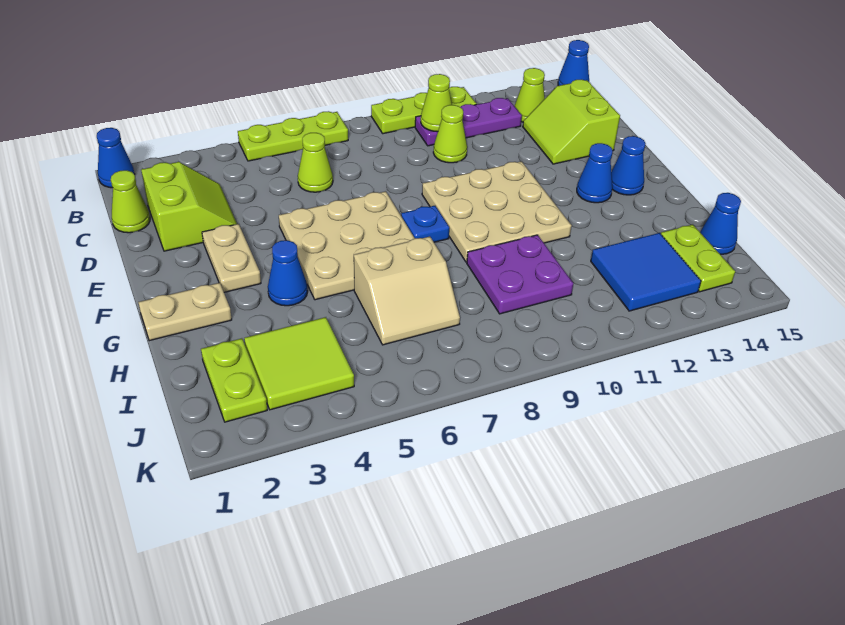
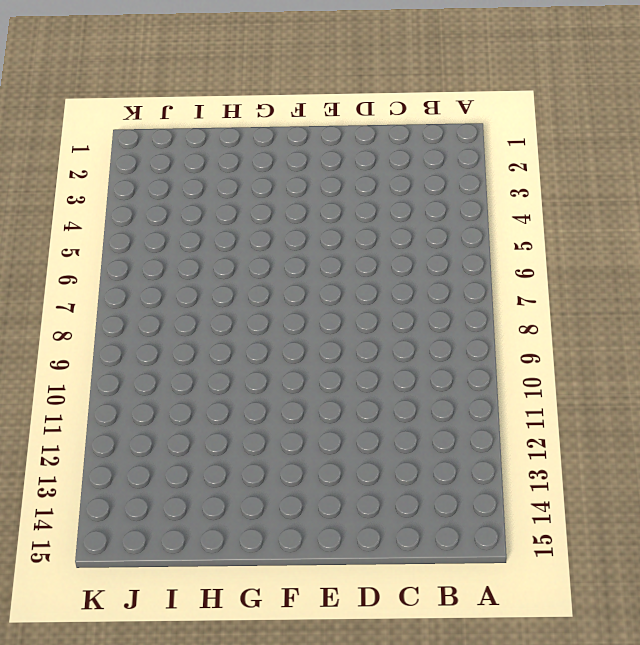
none -> blue cone A1 level 1
none -> lime plate A5:A7 level 1
none -> lime plate A9:A11 level 1

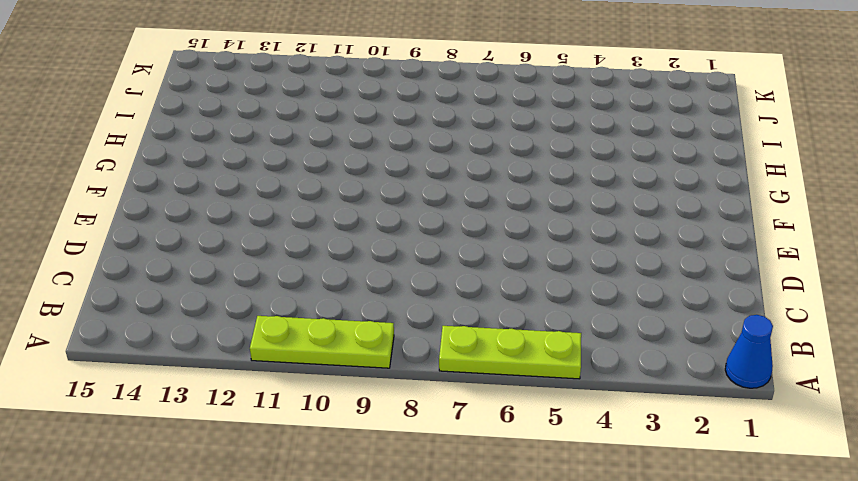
none -> blue cone A15 level 1
none -> purple plate B10:B12 level 1
none -> lime cone B13 level 1

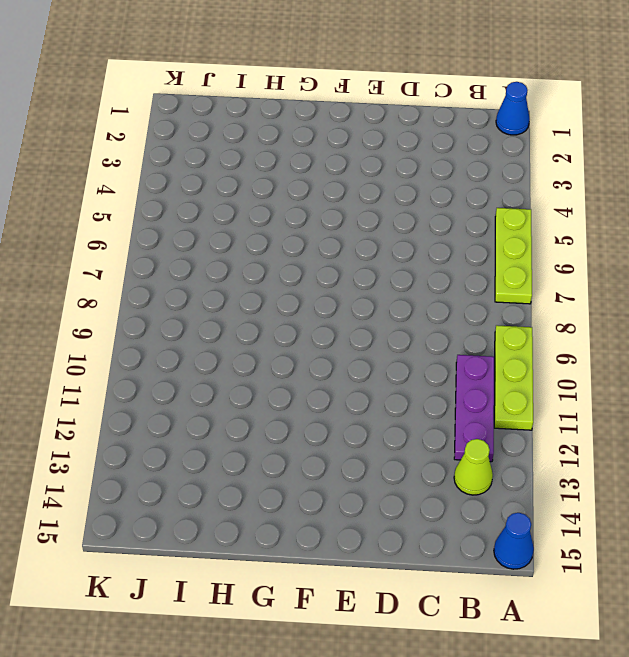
none -> lime cone C1 level 1
none -> lime slope C2:D3 level 1 top 2
none -> lime cone C6 level 1

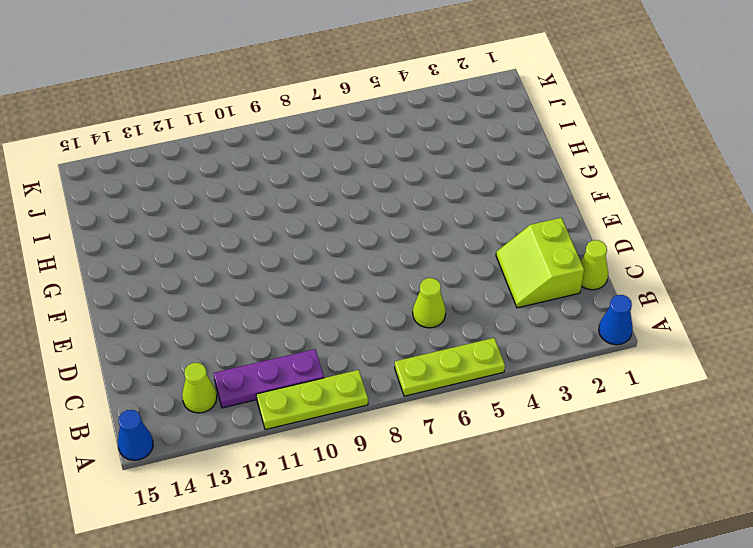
none -> lime cone C10 level 1
none -> lime slope C13:D14 level 1 top 14
none -> tan plate E3:F3 level 1

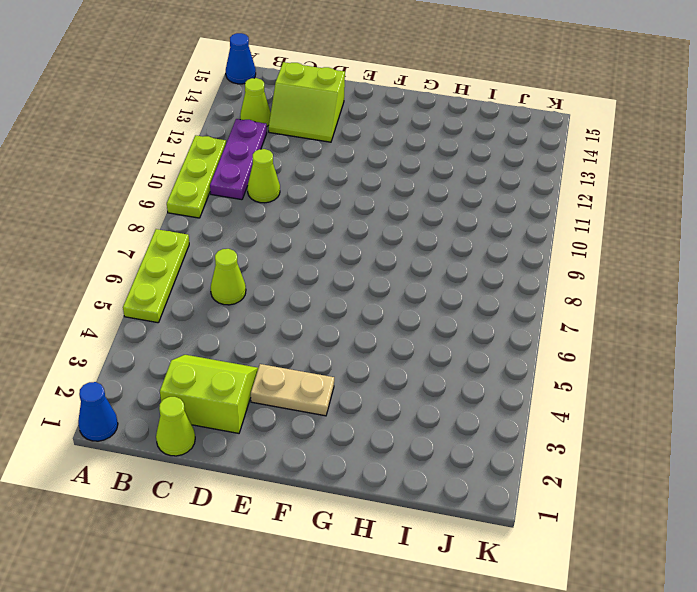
none -> tan plate E5:G7 level 1
none -> tan plate E9:G11 level 1
none -> blue plate F8 level 1

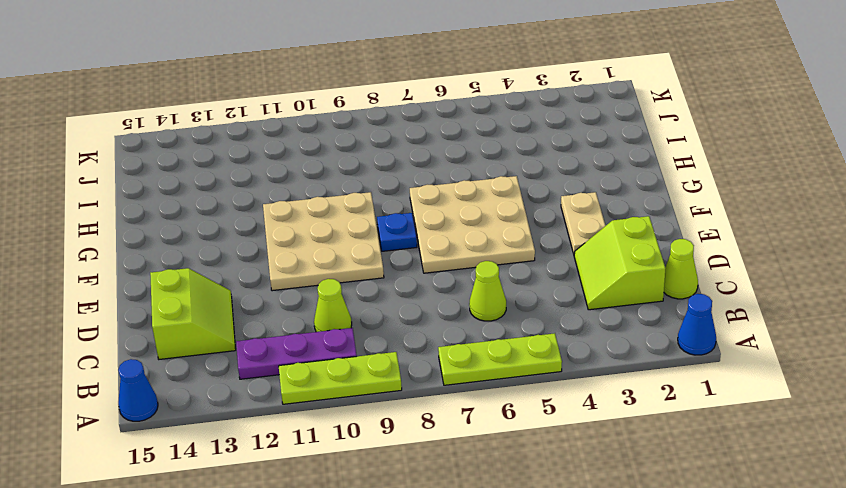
none -> lime cone B13 level 1
none -> blue cone F13 level 1
none -> blue cone F14 level 1

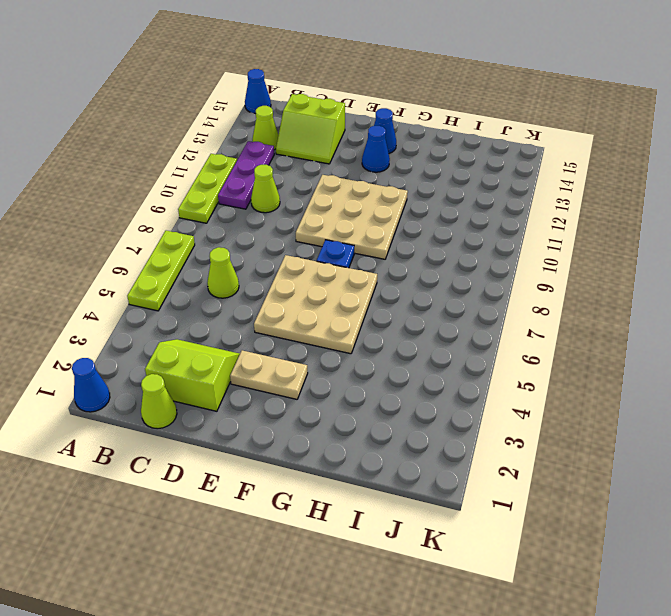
none -> tan plate G1:G2 level 1
none -> blue cone G4 level 1
none -> tan slope H6:I7 level 1 top H

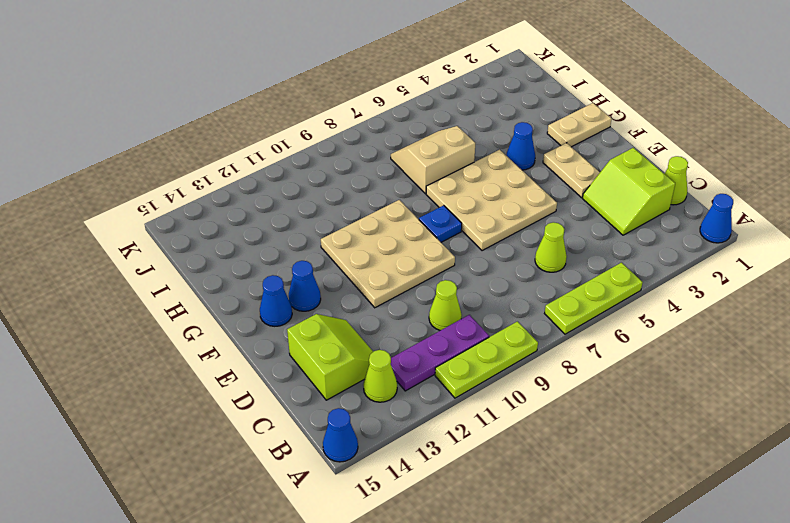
none -> purple plate H9:I10 level 1
none -> lime plate I2:J2 level 1
none -> lime tile I3:J4 level 1

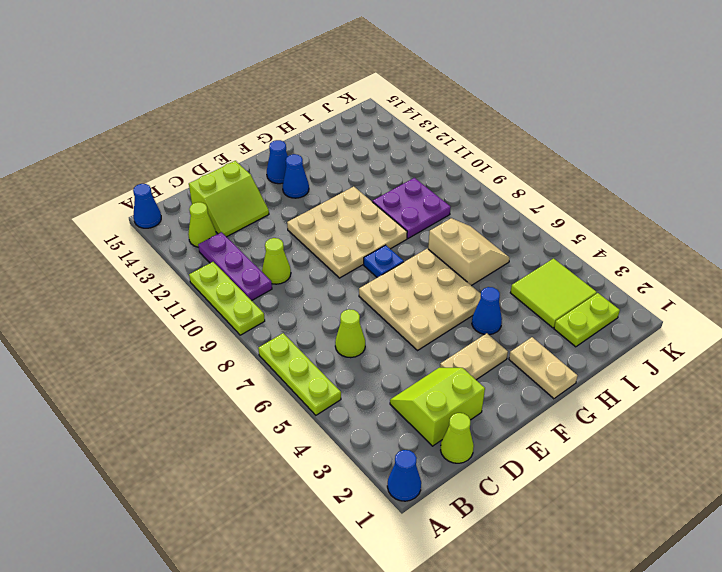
none -> blue tile I12:J13 level 1
none -> lime plate I14:J14 level 1
none -> blue cone I15 level 1

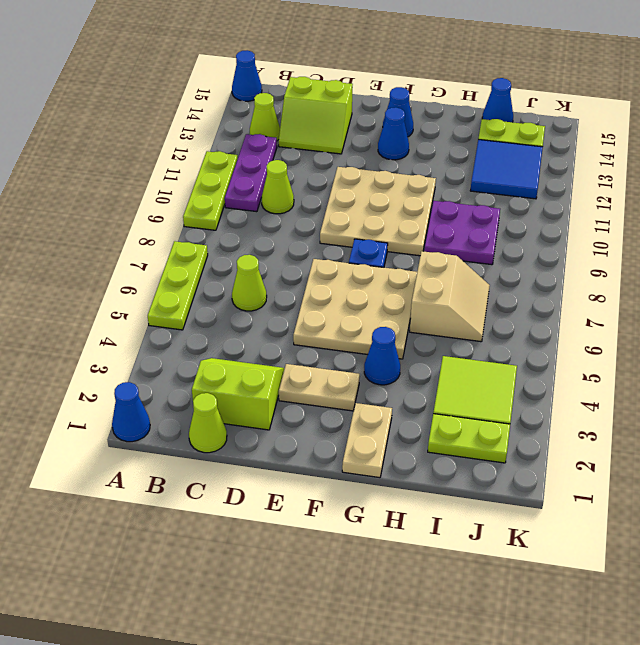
none -> lime cone B10 level 2

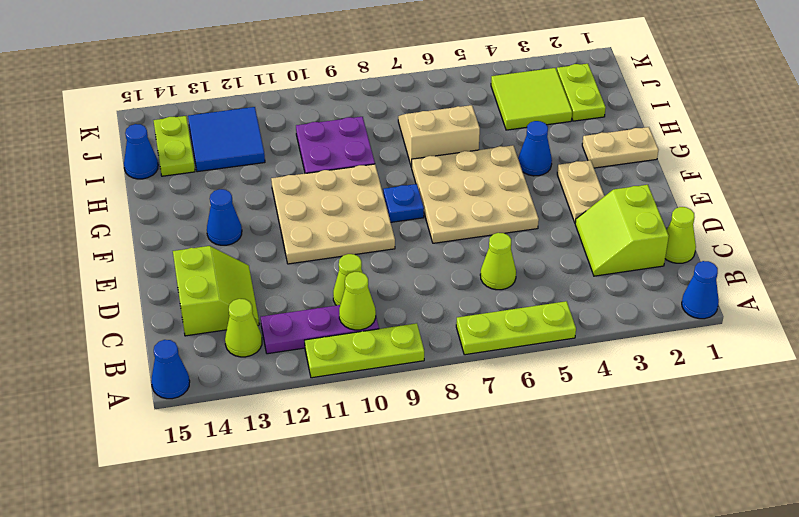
none -> blue cone F14 level 1

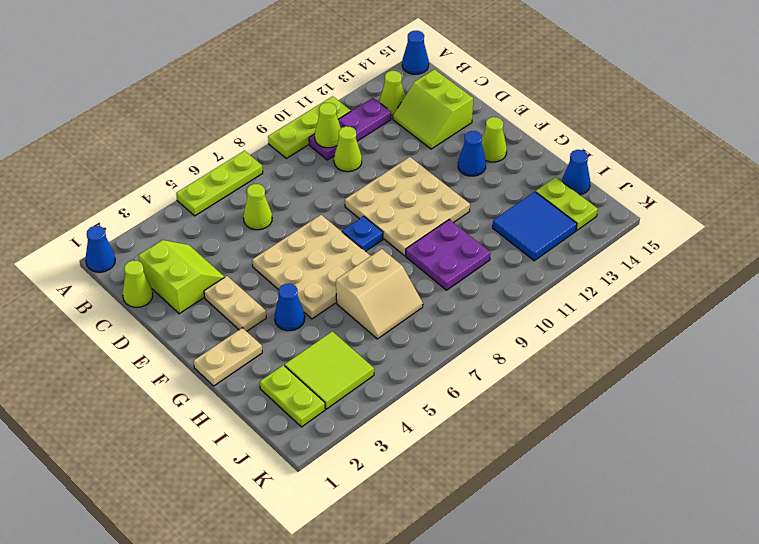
lime cone F14 level 1 -> blue cone F14 level 1

